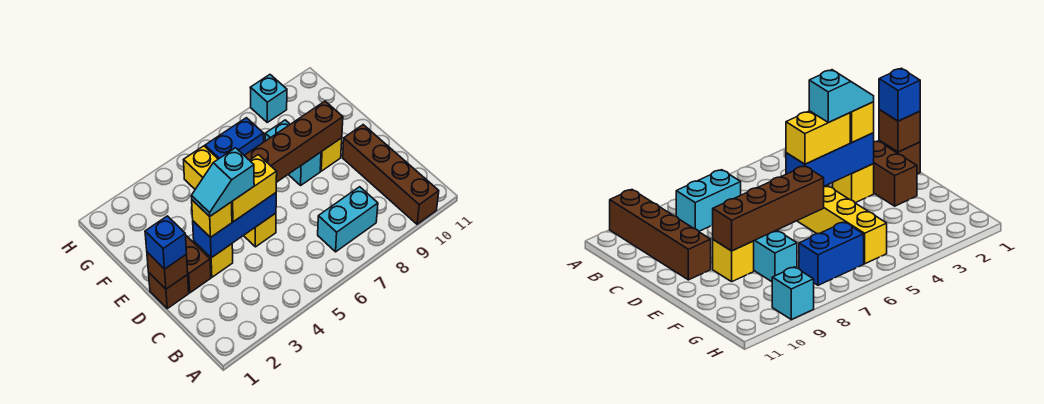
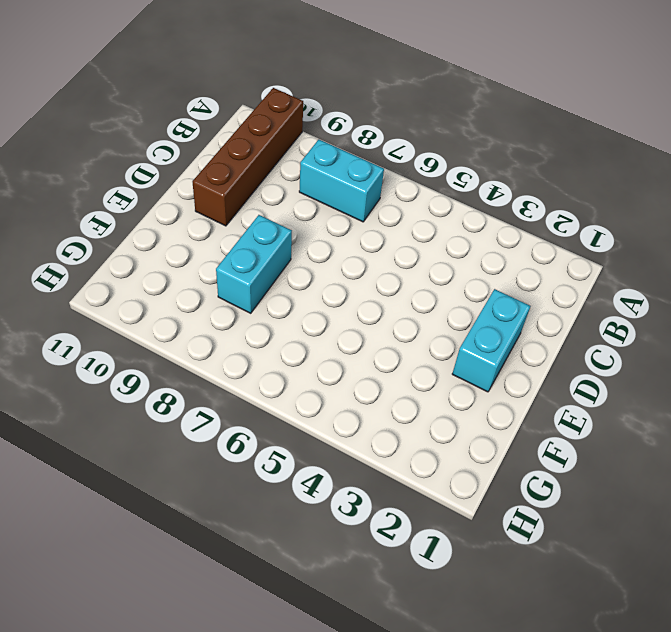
cyan brick D2:E2 level 1 -> brown brick D2:E2 level 1
none -> brown brick D1 level 1
none -> yellow brick D3 level 1
none -> yellow brick D5:G5 level 1

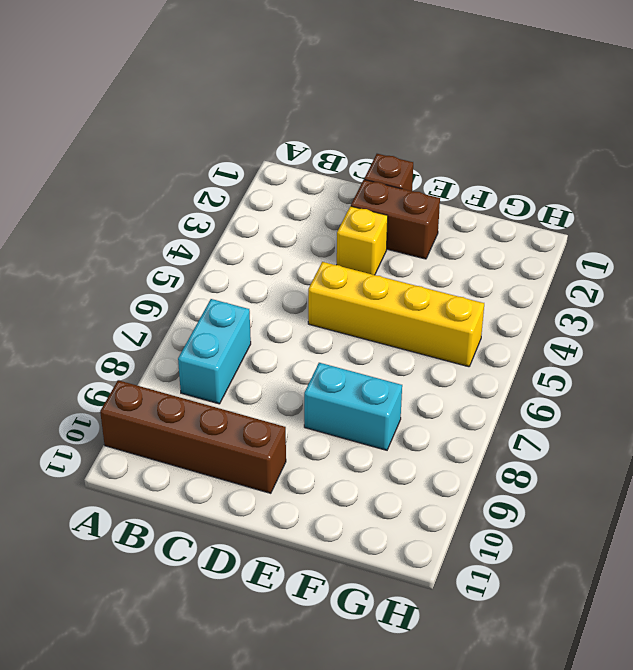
none -> yellow brick E9 level 1
none -> blue brick G6:G7 level 1
none -> cyan brick H9 level 1

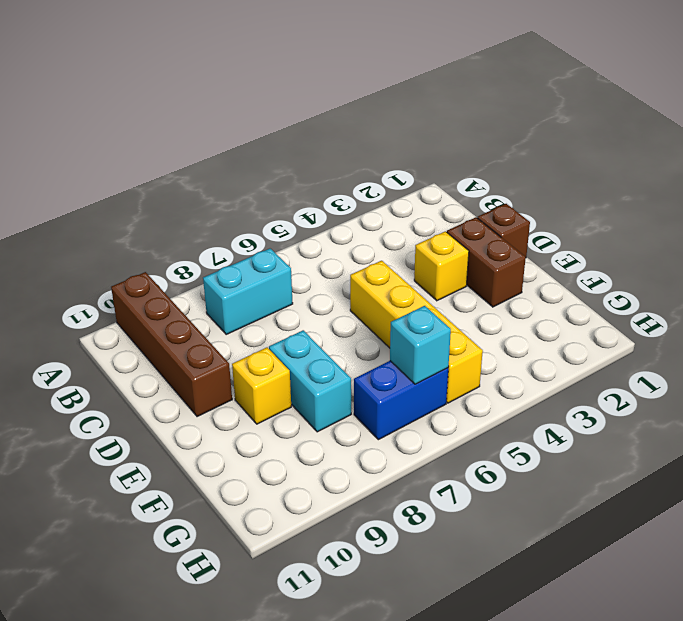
cyan brick G6 level 2 -> cyan brick H9 level 1
none -> brown brick D1 level 2
none -> blue brick D3:D5 level 2
none -> brown brick E6:E9 level 2

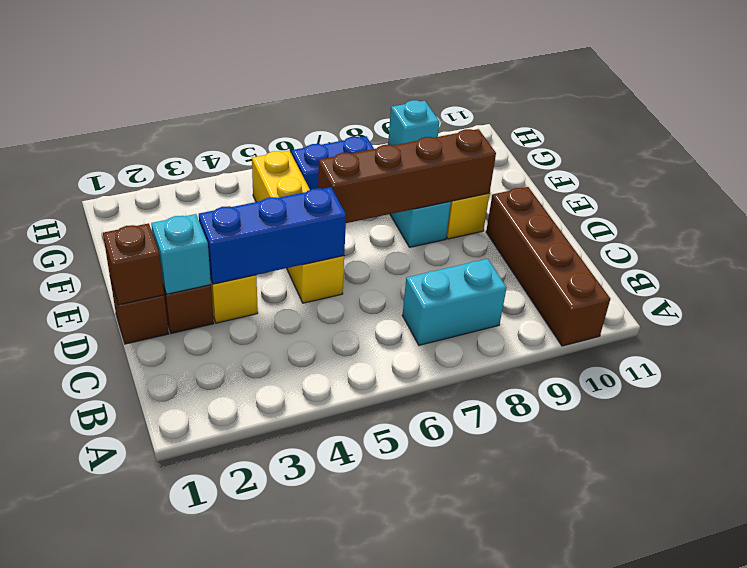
cyan brick D2 level 2 -> none
none -> blue brick D1 level 3
none -> yellow brick D3 level 3
none -> yellow brick D4:D5 level 3

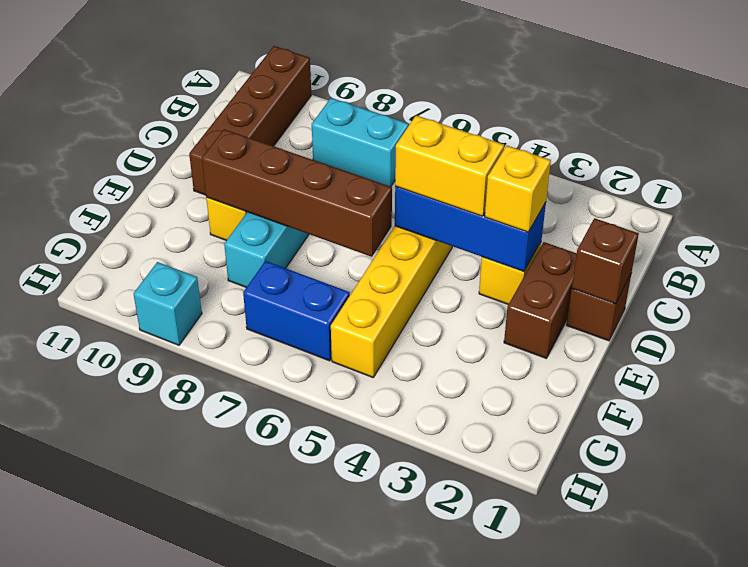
none -> blue brick D1 level 3
none -> cyan slope D3:D4 level 4 top 4

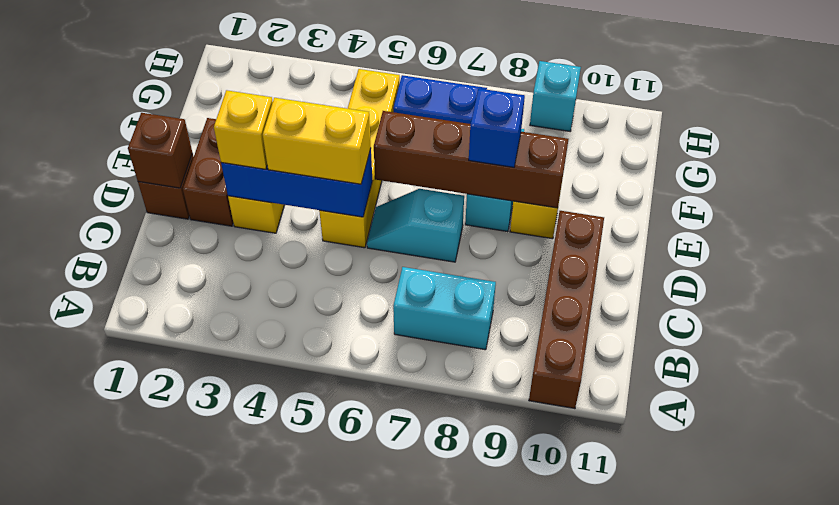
cyan slope D6:D7 level 1 top 7 -> cyan slope D3:D4 level 4 top 4
blue brick E8 level 3 -> blue brick D1 level 3

